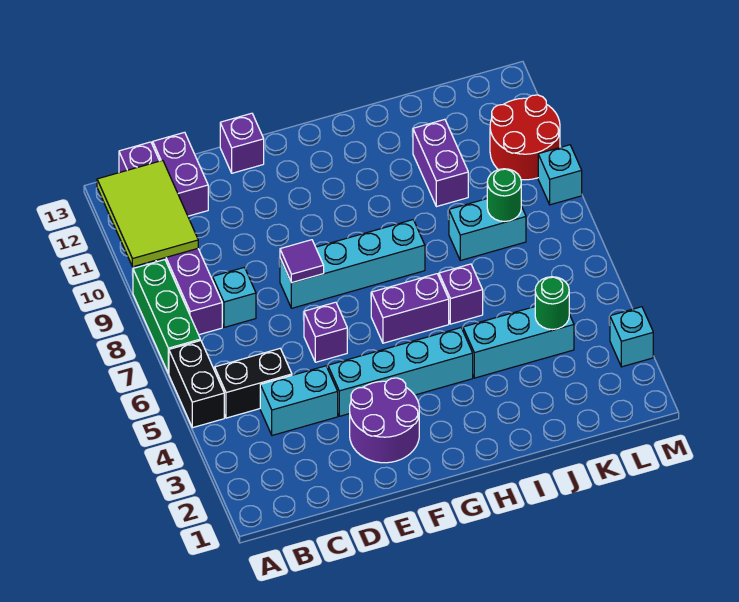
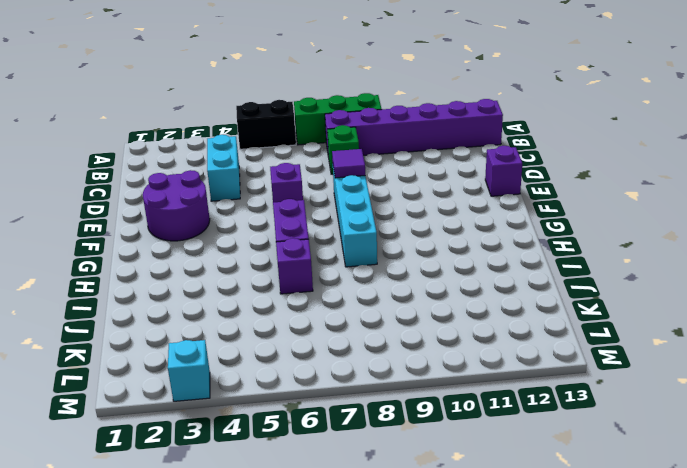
green brick C8 level 1 -> cyan brick C8 level 1
none -> black brick B5:C5 level 1
none -> purple brick C12:C13 level 1
none -> cyan brick E4:H4 level 1

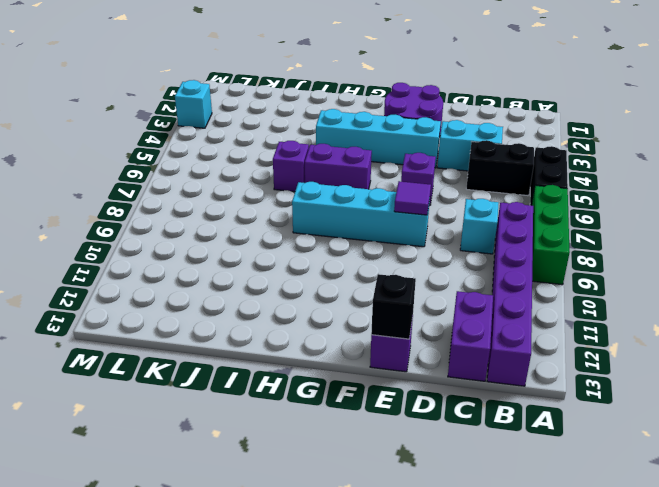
black brick E13 level 2 -> none
none -> cyan brick I4:K4 level 1
none -> cyan brick J8:K8 level 1
none -> purple brick J10:J11 level 1

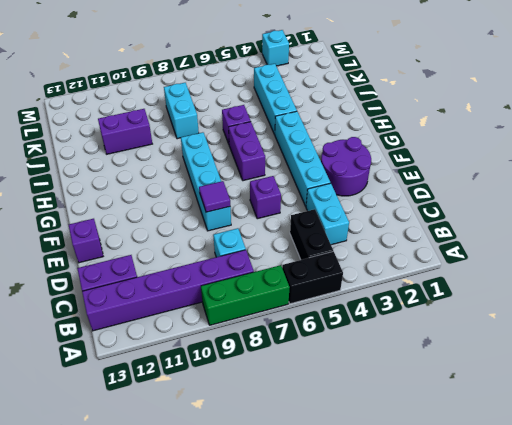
none -> red round brick L10:M11 level 1
none -> cyan brick M9 level 1
none -> lime tile A10:B12 level 2

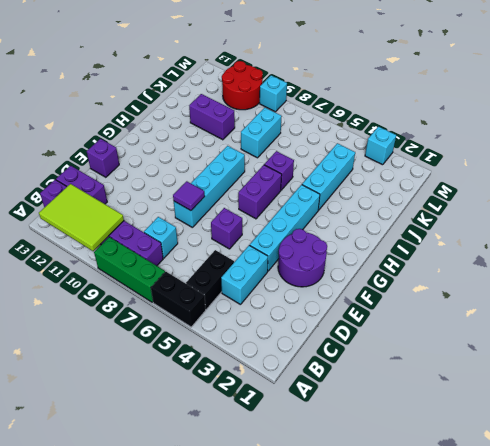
none -> green round brick K4 level 2
none -> green round brick K8 level 2

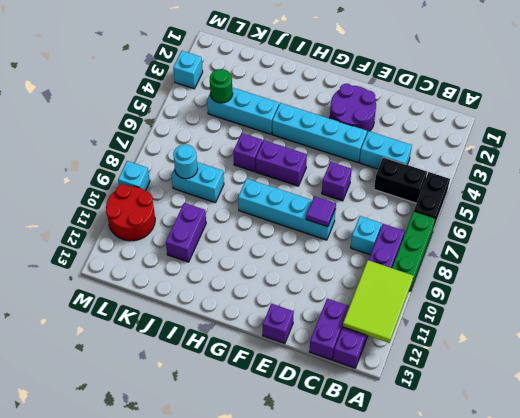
cyan round brick K8 level 2 -> green round brick K8 level 2

